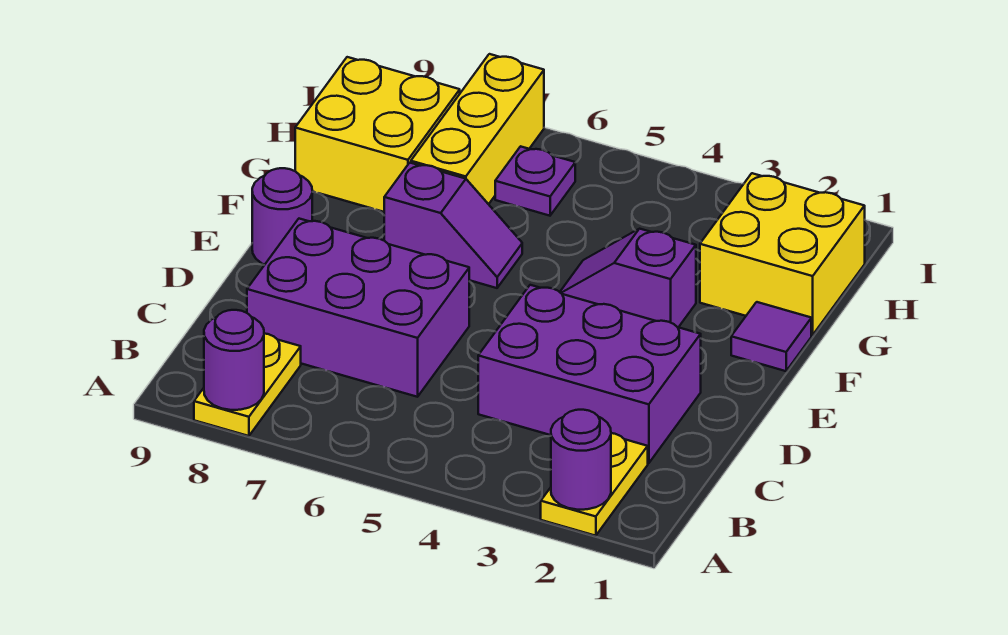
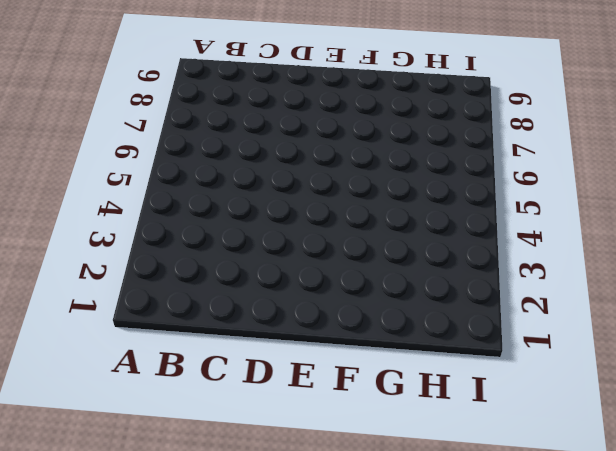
none -> yellow plate A2:B2 level 1
none -> yellow plate A8:B8 level 1
none -> purple brick C2:D4 level 1

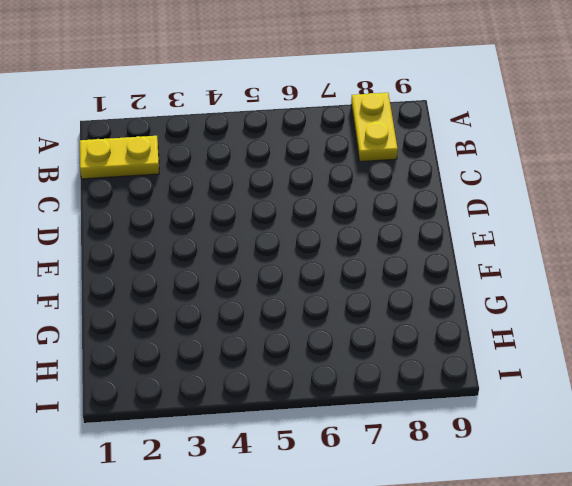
yellow plate B1:B2 level 1 -> yellow plate A2:B2 level 1
none -> purple brick C2:D4 level 1
none -> purple brick C6:D8 level 1
none -> purple round brick E9 level 1

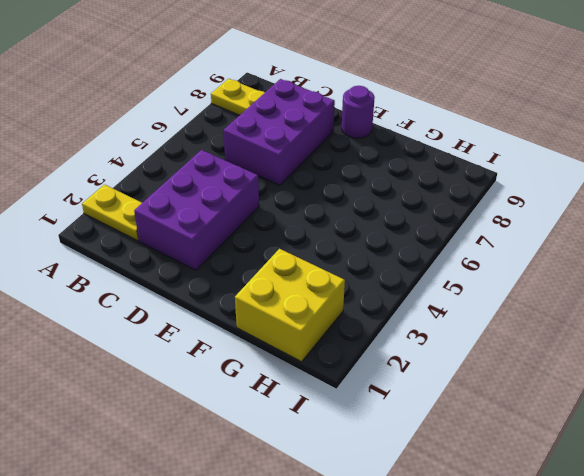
none -> purple tile F1 level 1
none -> purple slope F3:F4 level 1 top 3
none -> purple slope F6:F7 level 1 top 7

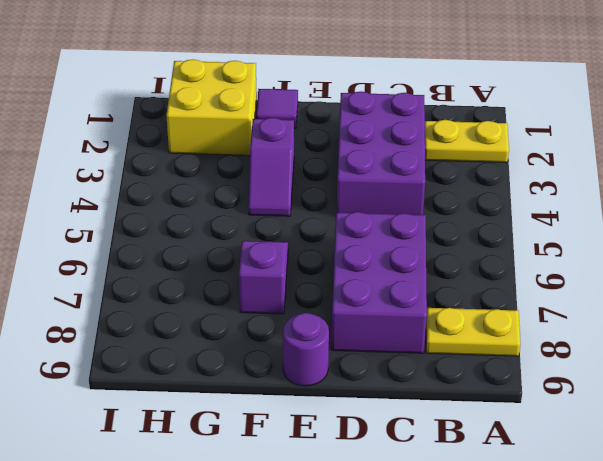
none -> yellow brick G7:I7 level 1
none -> yellow brick G8:H9 level 1
none -> purple plate H6 level 1

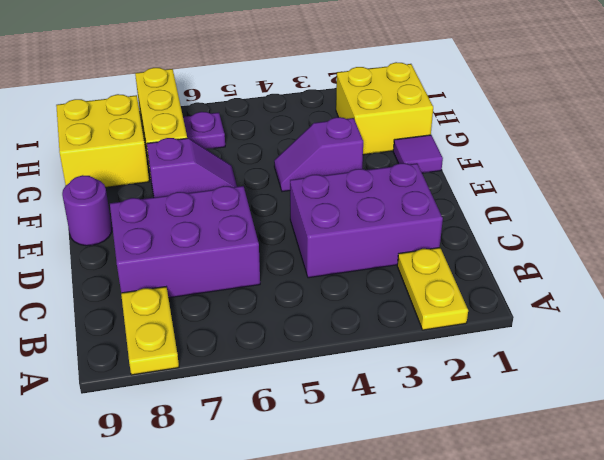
none -> purple round brick A2 level 2
none -> purple round brick A8 level 2

